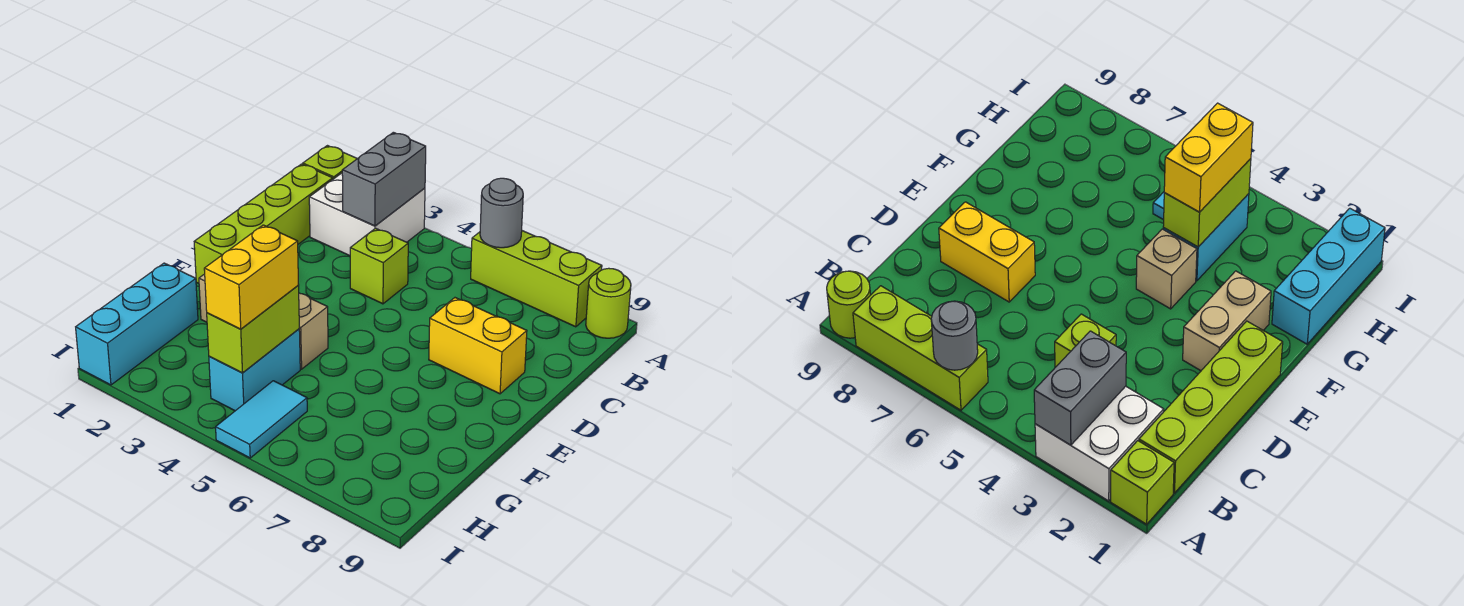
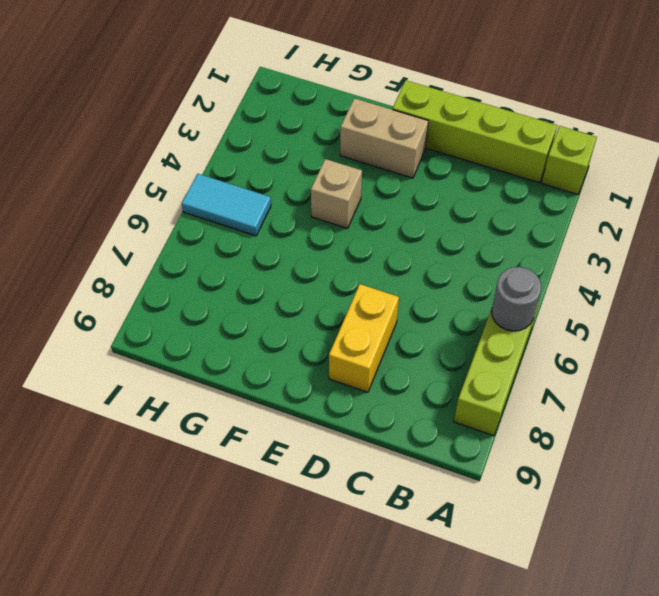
none -> white brick A2:B3 level 1
none -> lime round brick A9 level 1
none -> lime brick C4 level 1

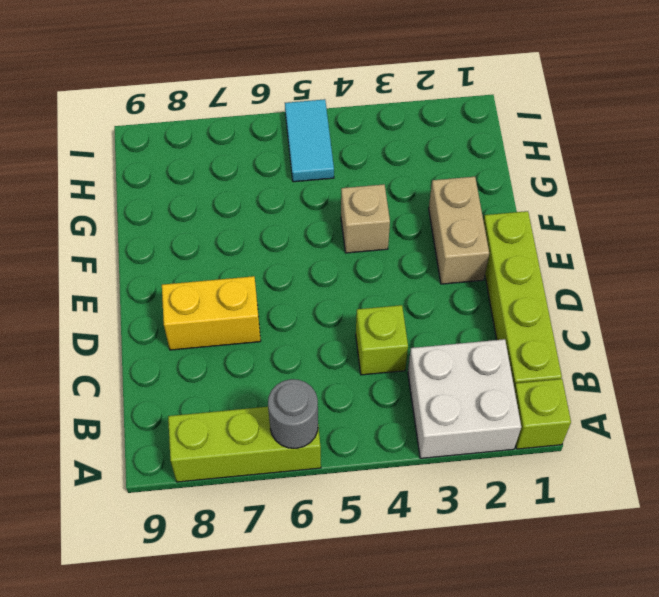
none -> lime round brick A9 level 1
none -> cyan brick G1:I1 level 1
none -> cyan brick G4:H4 level 1

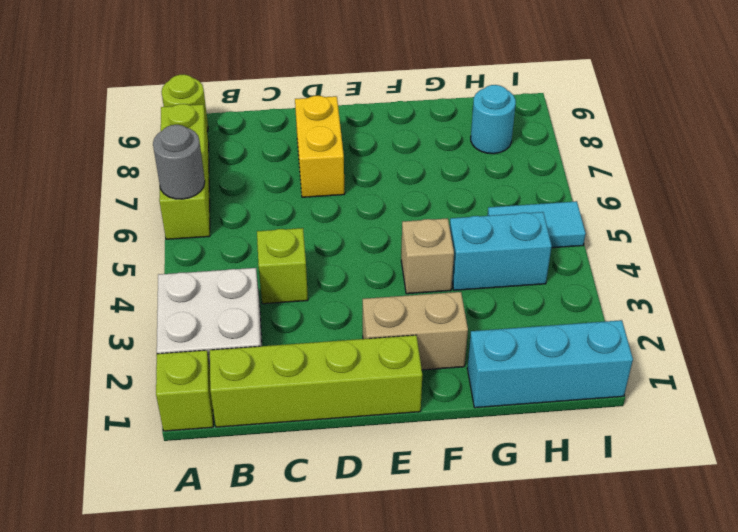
cyan round brick H8 level 1 -> none
none -> grey brick A3:B3 level 2
none -> lime brick G4:H4 level 2
none -> yellow brick G4:H4 level 3

